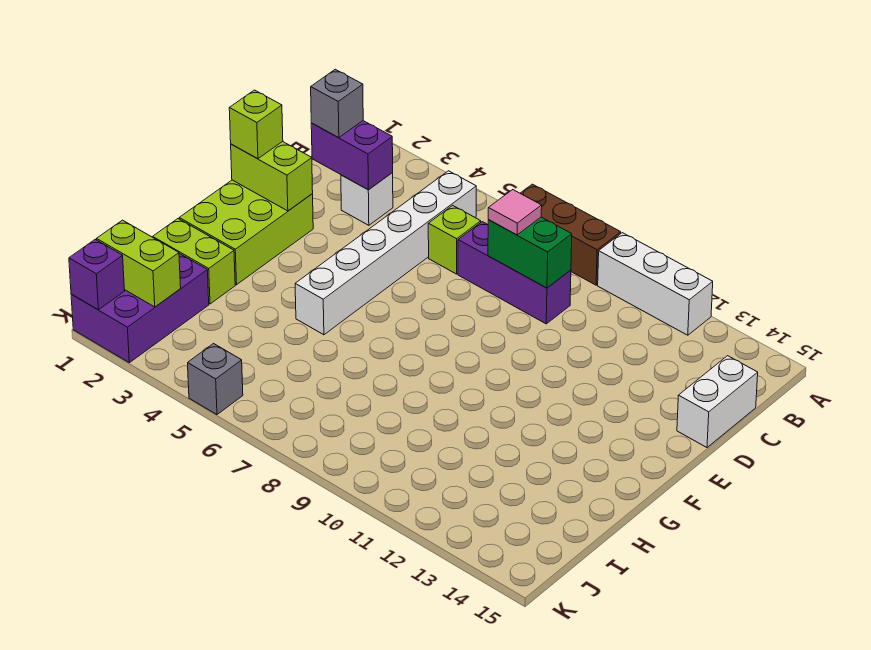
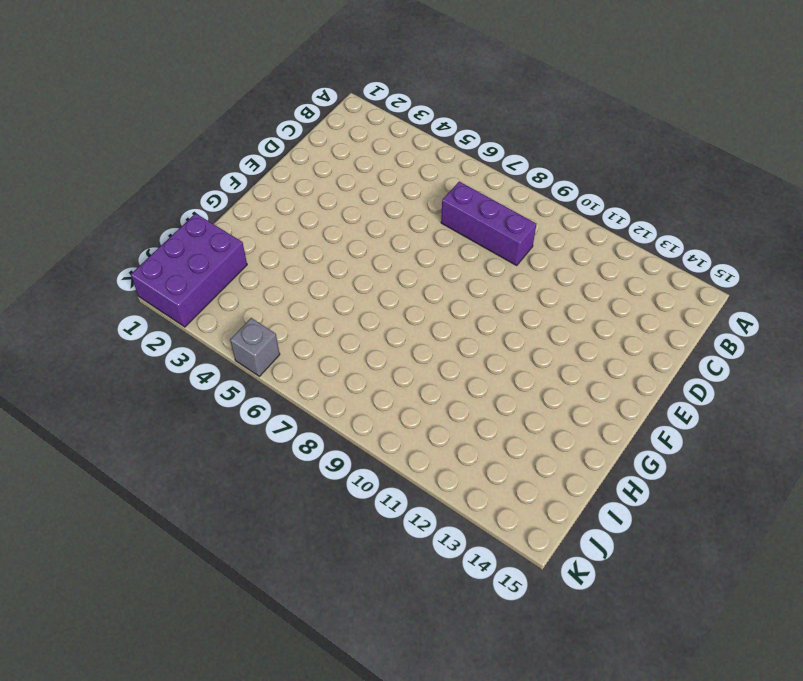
none -> brown brick A7:A9 level 1
none -> white brick A10:A12 level 1
none -> white brick B5:G5 level 1

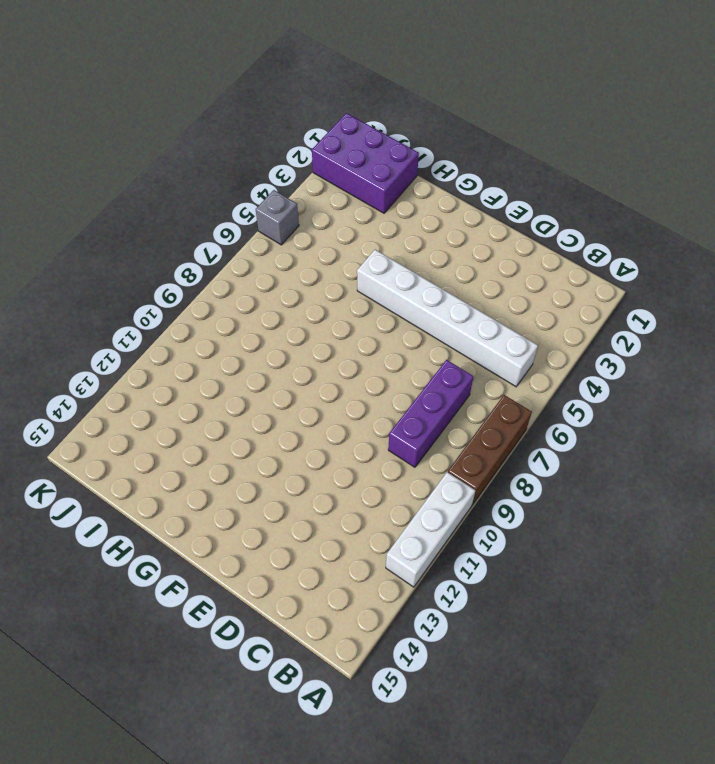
none -> white brick C3 level 1
none -> lime brick C6 level 1
none -> white brick C15:D15 level 1

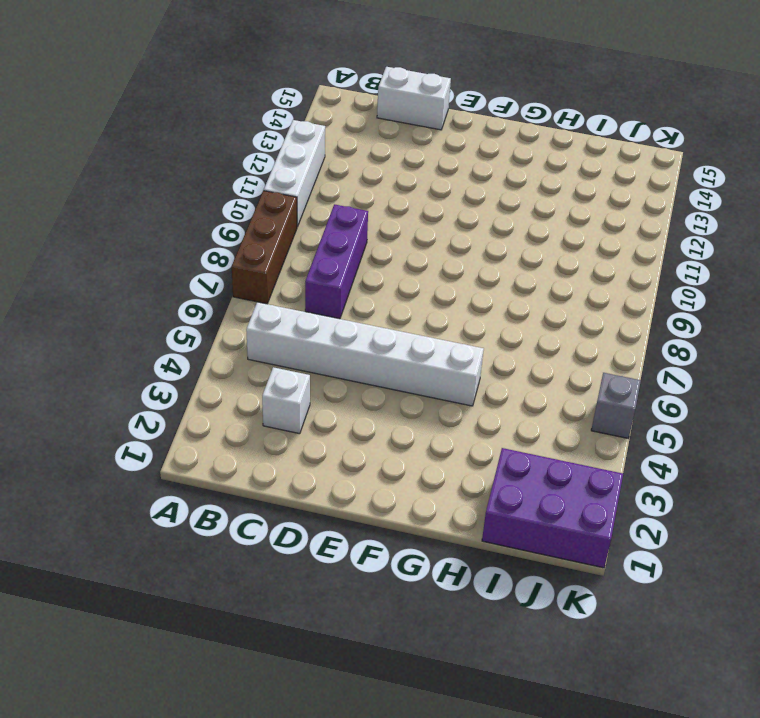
none -> lime brick C6 level 1
none -> lime brick E1:G2 level 1
none -> lime brick H1:H2 level 1

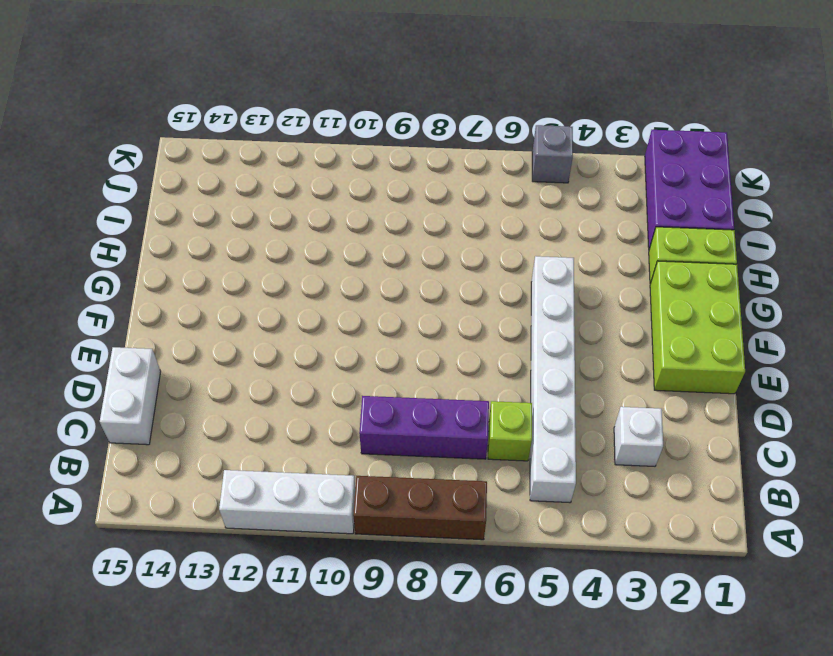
none -> purple brick C2:C3 level 2
none -> green brick C8:C9 level 2
none -> lime brick E1:E2 level 2

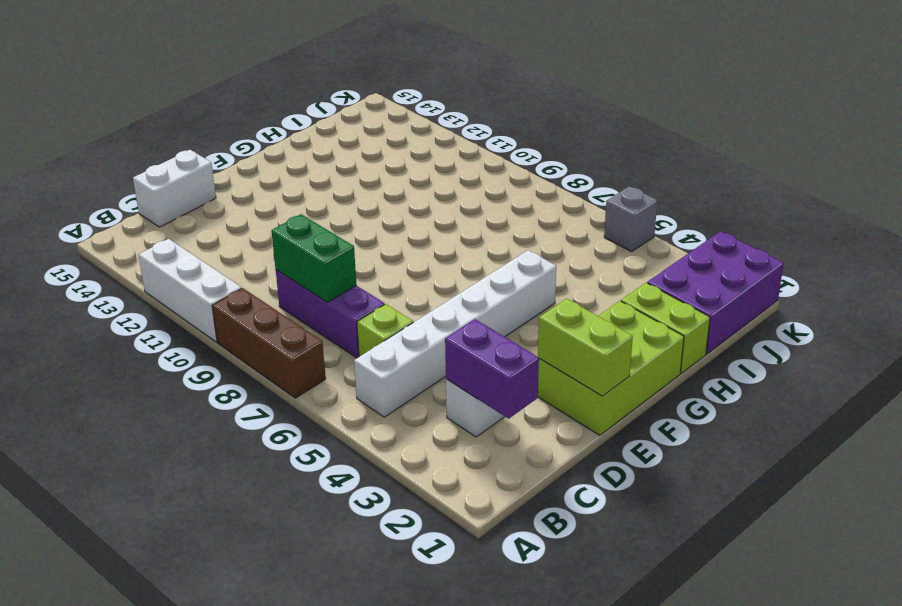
none -> lime brick J1:J2 level 2
none -> purple brick K1 level 2
none -> grey brick C2 level 3

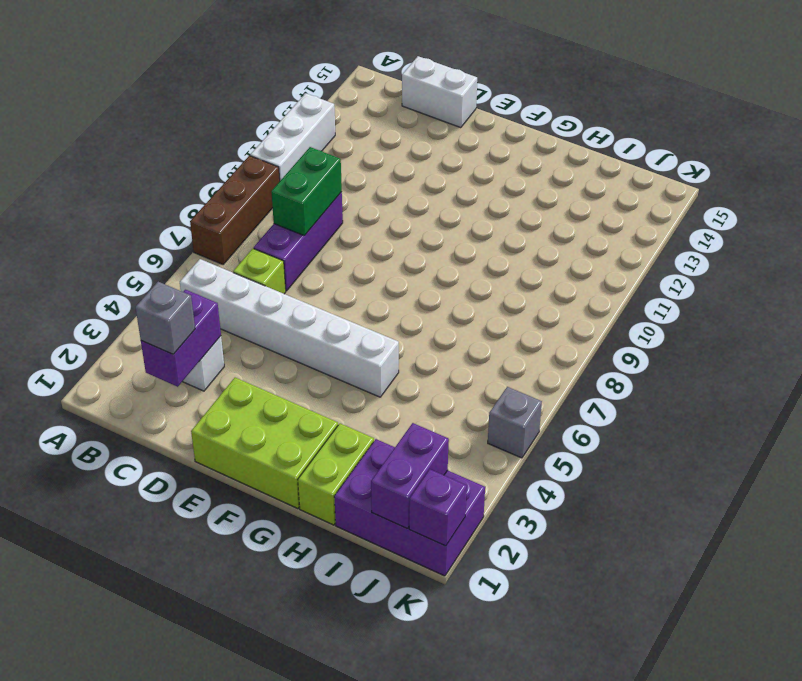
purple brick J1:J2 level 2 -> lime brick J1:J2 level 2
none -> lime brick E1:E2 level 2
none -> pink tile C8 level 3
none -> lime brick E1 level 3

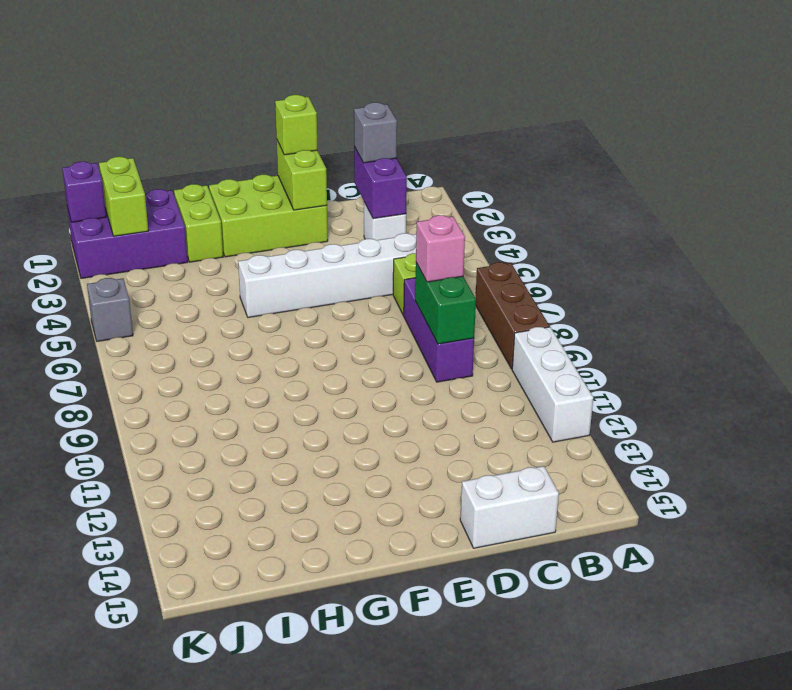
pink brick C8 level 3 -> pink tile C8 level 3

